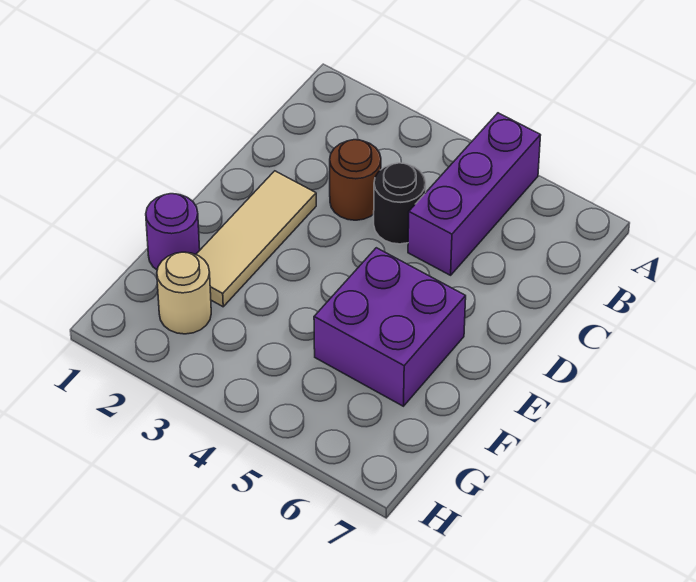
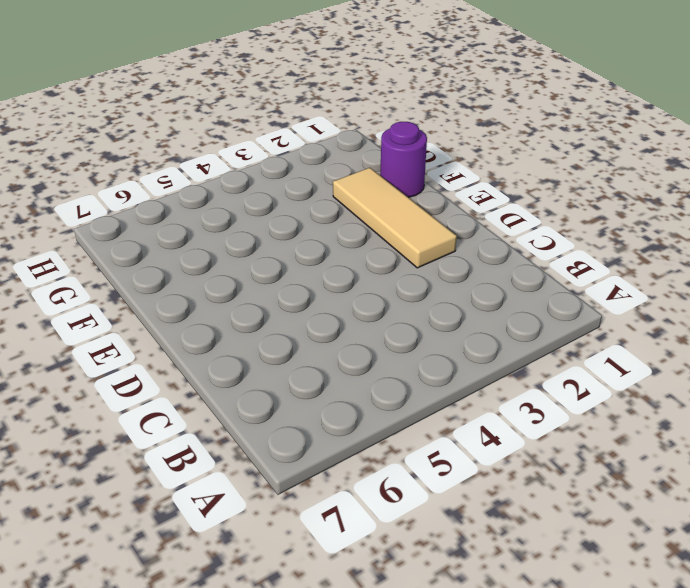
none -> purple brick A5:C5 level 1
none -> brown round brick C3 level 1

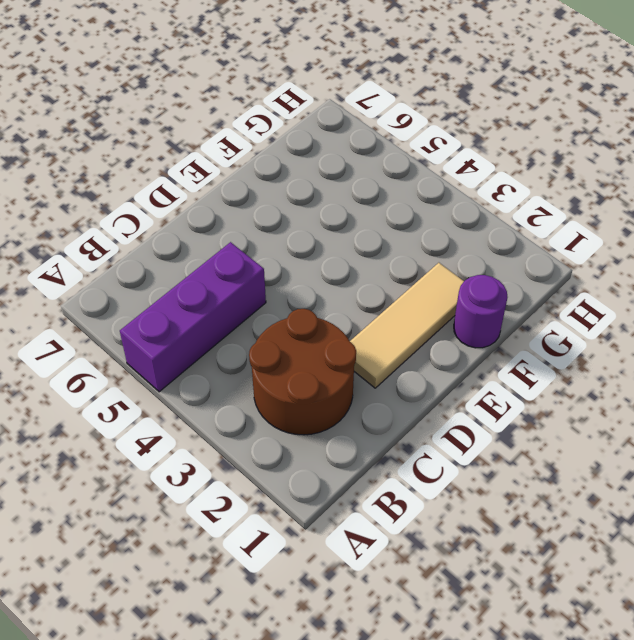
brown round brick B2:C3 level 1 -> brown round brick C3 level 1
none -> black round brick C4 level 1
none -> purple brick E5:F6 level 1

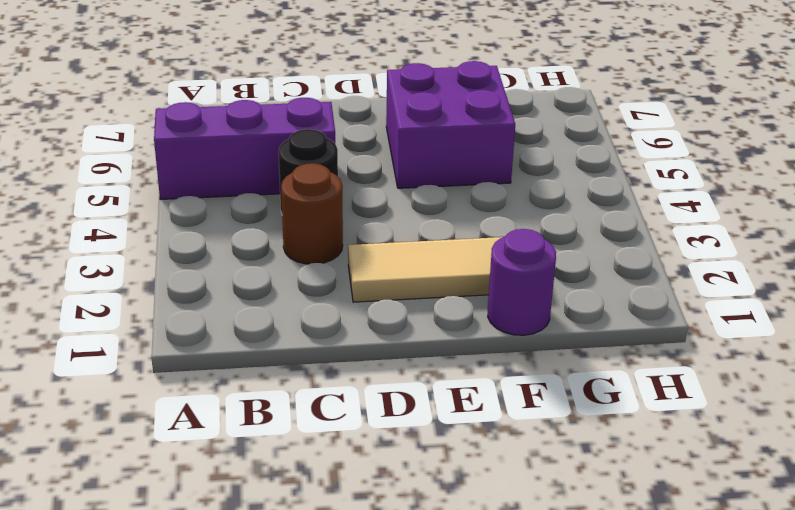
none -> tan round brick G2 level 1

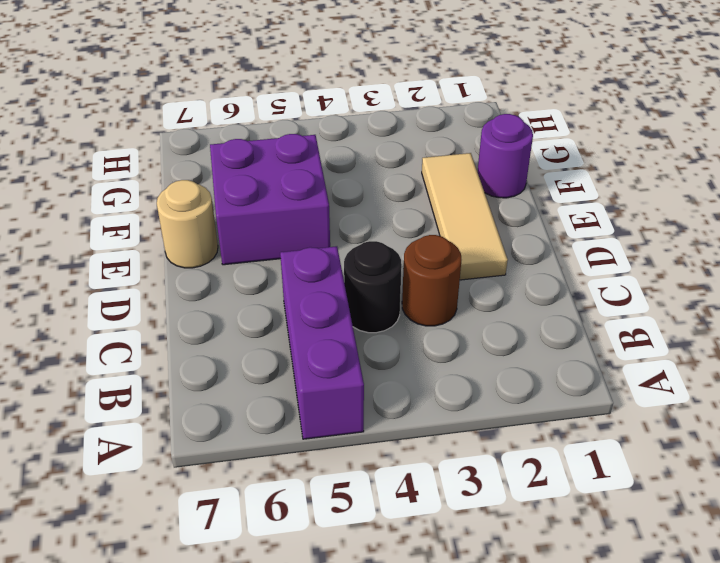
tan round brick E7 level 1 -> tan round brick G2 level 1

